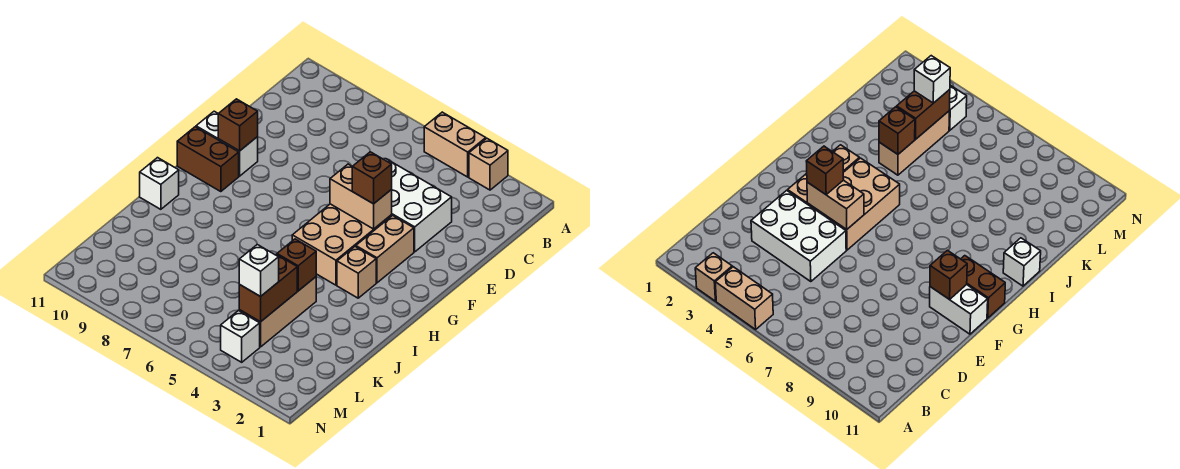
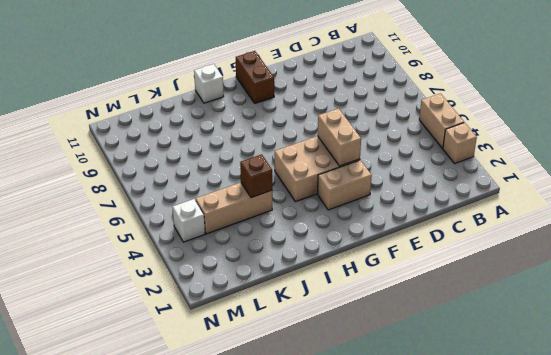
none -> white brick D3:E5 level 1
none -> white brick F10:F11 level 1
none -> tan brick H3 level 1

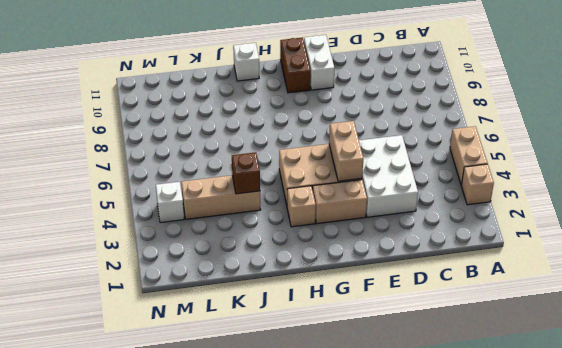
none -> brown brick F10 level 2
none -> brown brick K4:L4 level 2
none -> brown brick F4 level 3

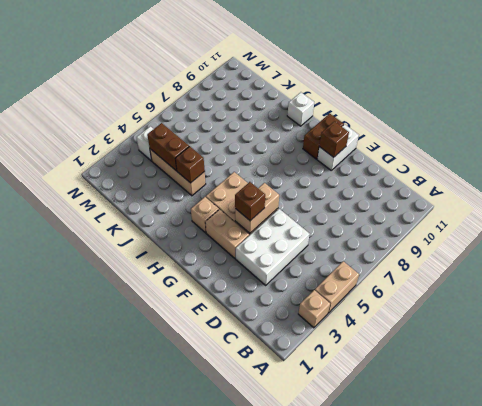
none -> white brick L4 level 3

